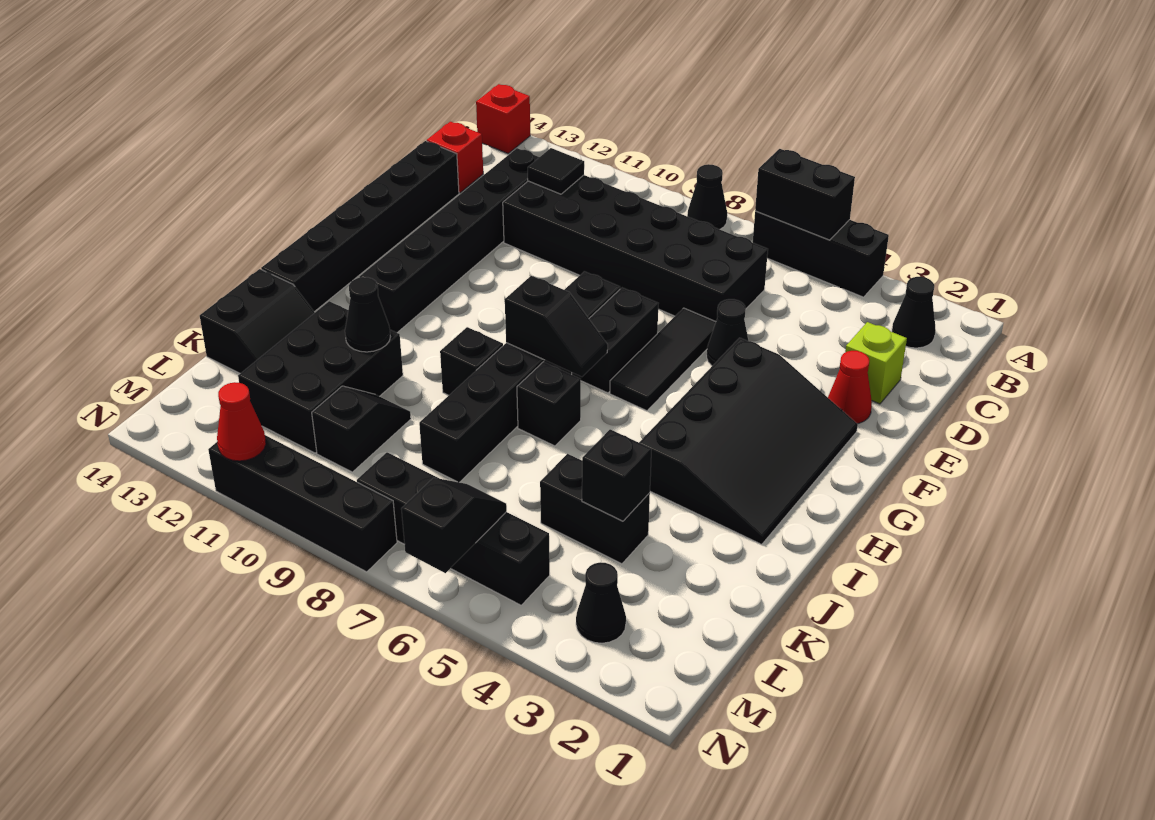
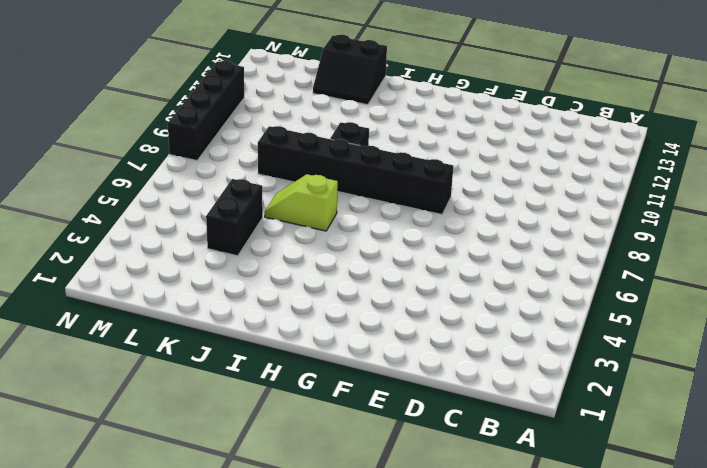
lime slope I6:J6 level 1 top I -> none
none -> black brick A4:A6 level 1
none -> black cone A8 level 1
none -> red brick A14 level 1
none -> black cone B2 level 1

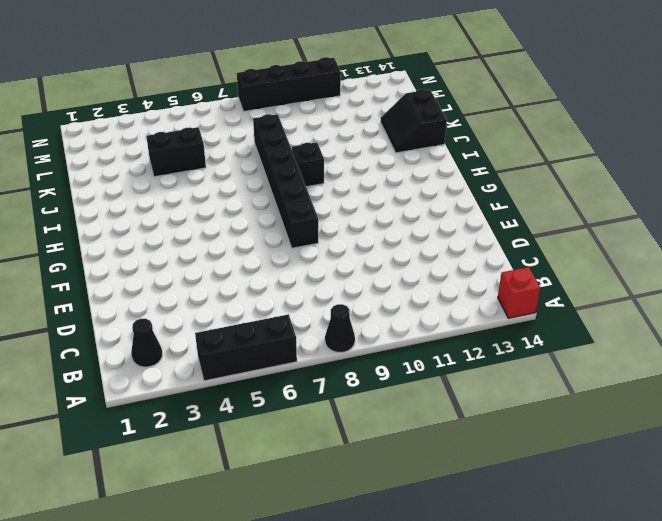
none -> black brick C6:D11 level 1
none -> black brick C12:H12 level 1
none -> red brick C14 level 1
none -> lime brick D2 level 1

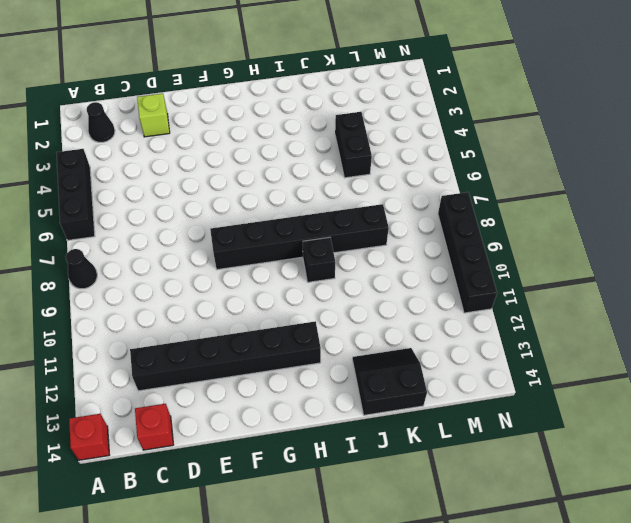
none -> black brick C6:D11 level 1
none -> black brick D14:I14 level 1
none -> red cone E2 level 1
none -> black cone E5 level 1

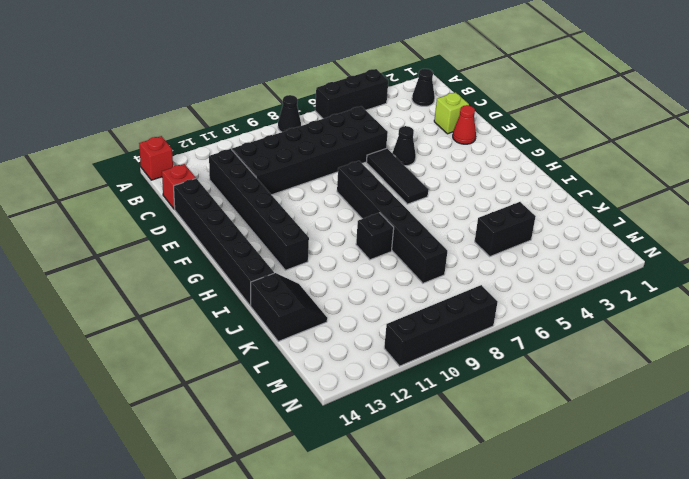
none -> black slope F2:I4 level 1 top 4
none -> black brick F7:G7 level 1
none -> black brick I7 level 1
none -> black brick J11:L12 level 1

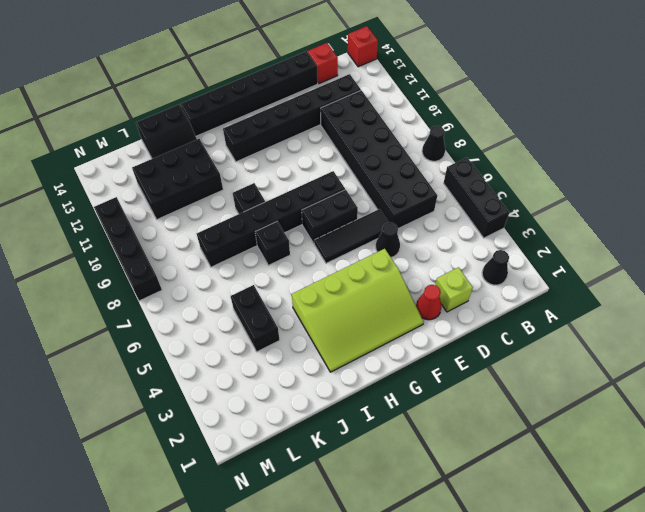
lime slope F2:I4 level 1 top 4 -> black slope F2:I4 level 1 top 4
none -> black slope K10:L10 level 1 top L
none -> black cone M3 level 1
none -> black brick M5:M8 level 1
none -> black brick A5:A6 level 2

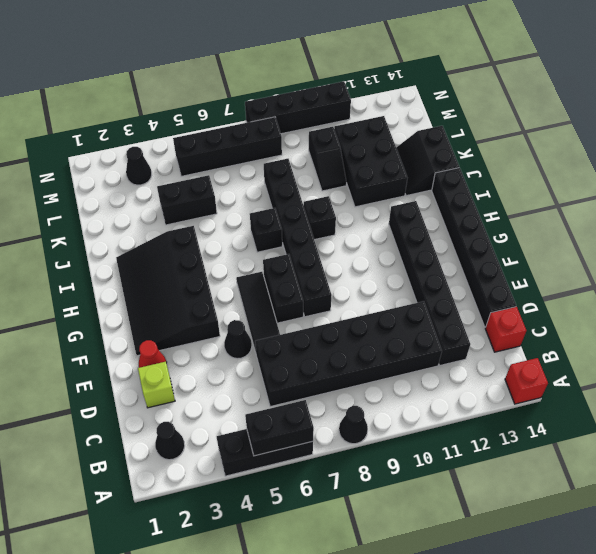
none -> black tile C11 level 2
none -> black slope H7:H8 level 2 top 8
none -> black cone J11 level 2
none -> black brick K4 level 2

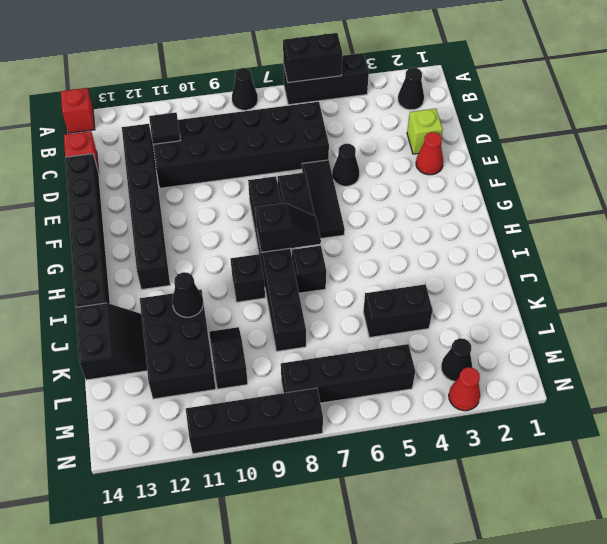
red cone N3 level 1 -> red cone N11 level 2
none -> black slope F2:I4 level 1 top 4
none -> black brick K4 level 2
none -> black slope M6:N6 level 2 top N

